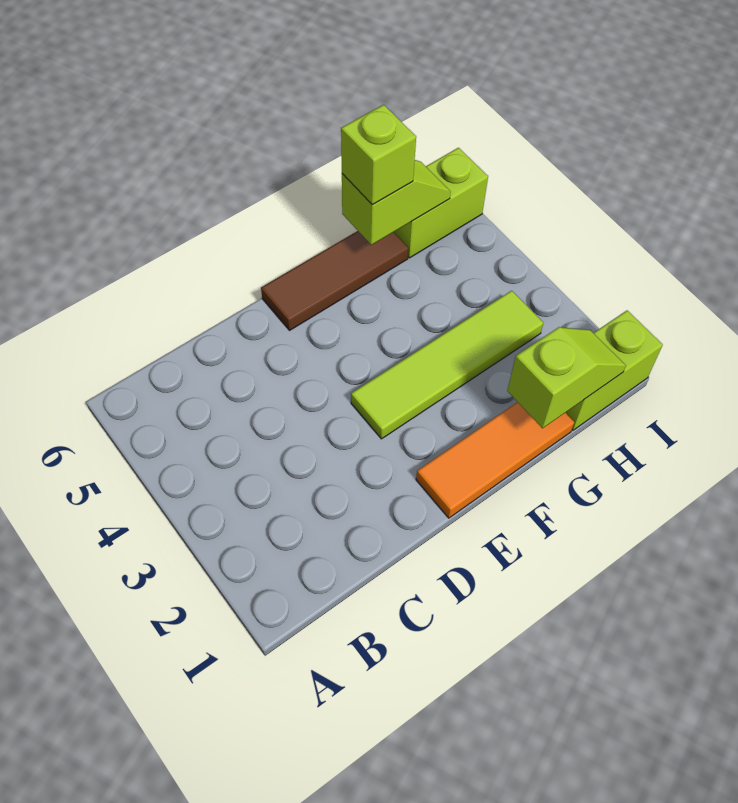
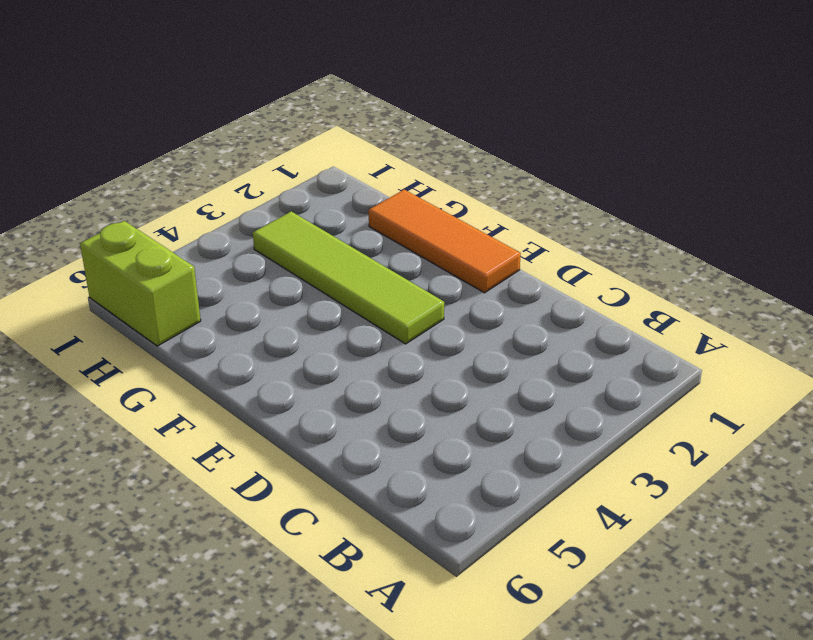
none -> brown tile E6:G6 level 1
none -> lime brick H1:I1 level 1

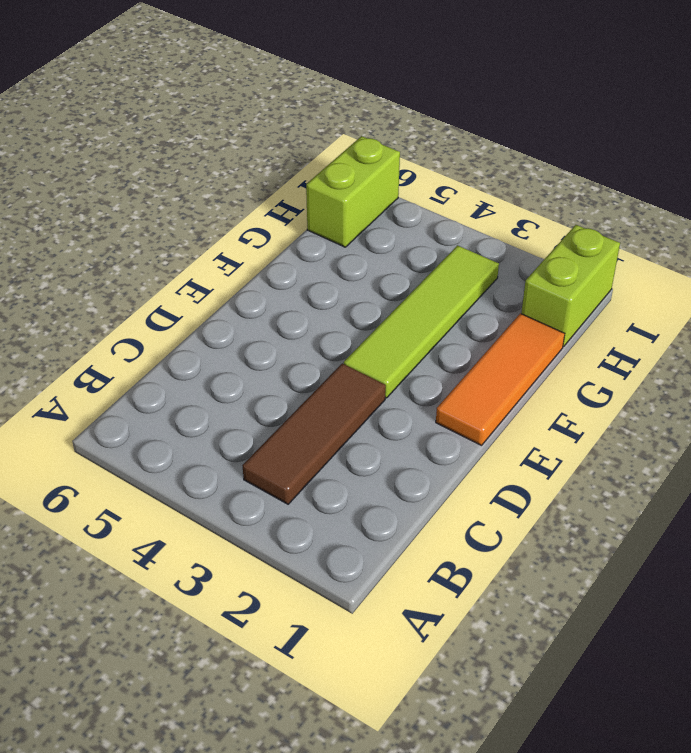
brown tile B3:D3 level 1 -> brown tile E6:G6 level 1
none -> lime slope G1:H1 level 2 top G
none -> lime slope G6:H6 level 2 top G

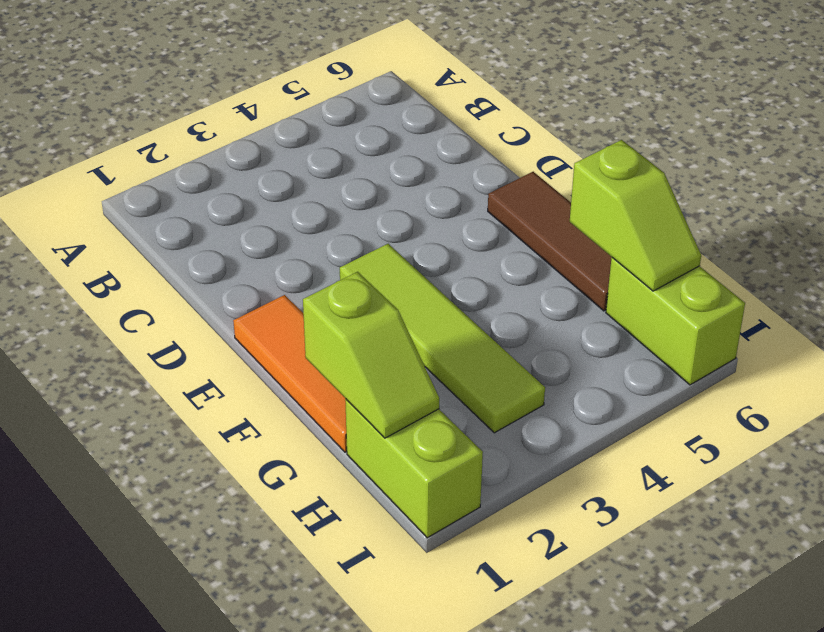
none -> lime brick G6 level 3

